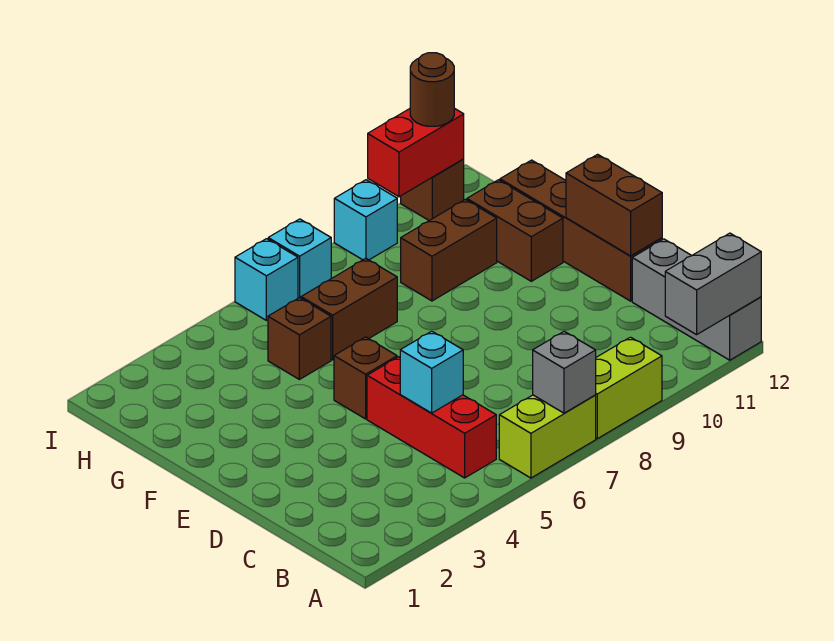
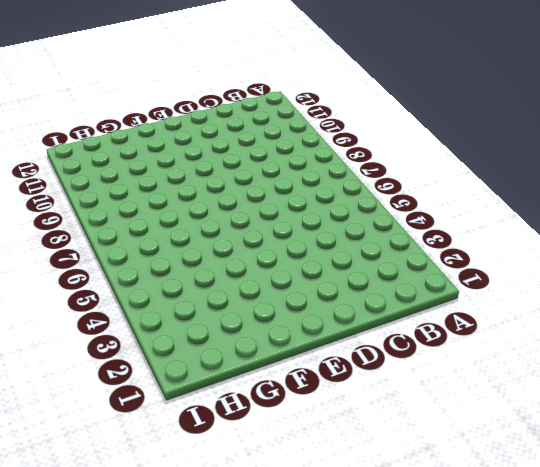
none -> lime brick A6:A7 level 1
none -> lime brick A8:A9 level 1
none -> grey brick A12:C12 level 1

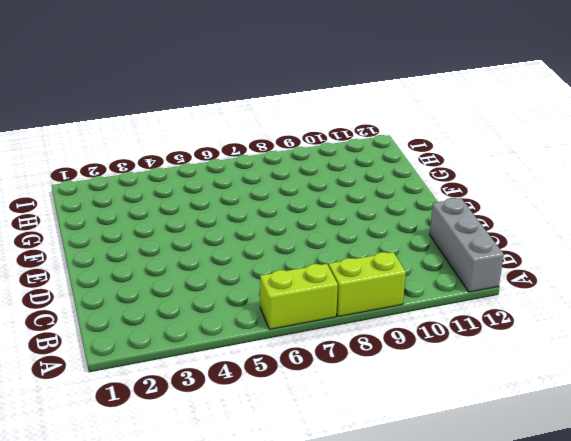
none -> red brick B5:D5 level 1
none -> brown brick D12:G12 level 1
none -> brown brick E5 level 1

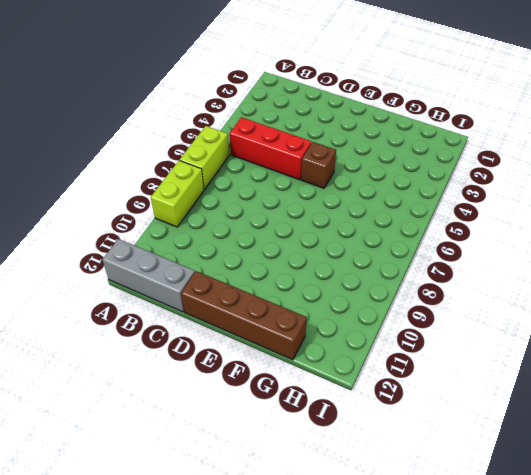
none -> brown brick F11:G11 level 1
none -> brown brick G5 level 1
none -> brown brick G6:G7 level 1

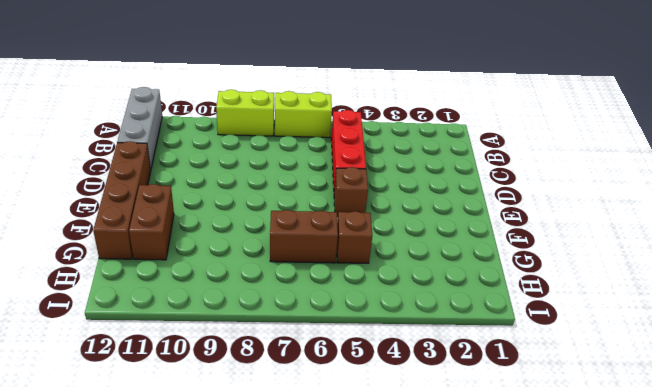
none -> brown brick G9:G10 level 1
none -> cyan brick I6 level 1
none -> cyan brick I7 level 1

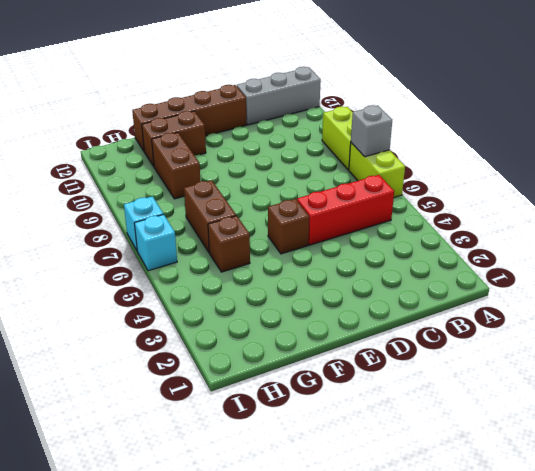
none -> cyan brick I9 level 1
none -> brown brick I11 level 1
none -> grey brick A11:A12 level 2

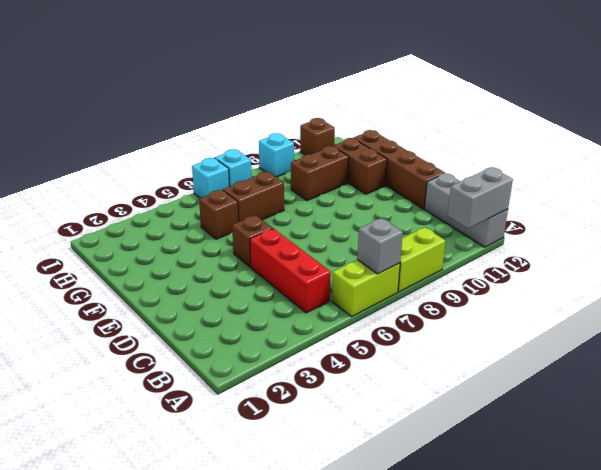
none -> cyan brick C5 level 2
none -> brown brick D12:E12 level 2
none -> red brick I10:I11 level 2

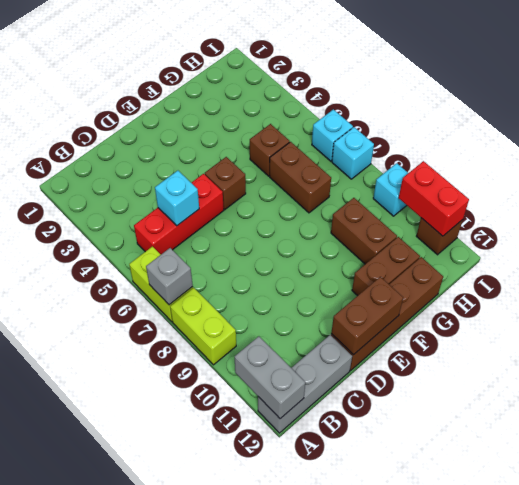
none -> brown round brick I11 level 3

